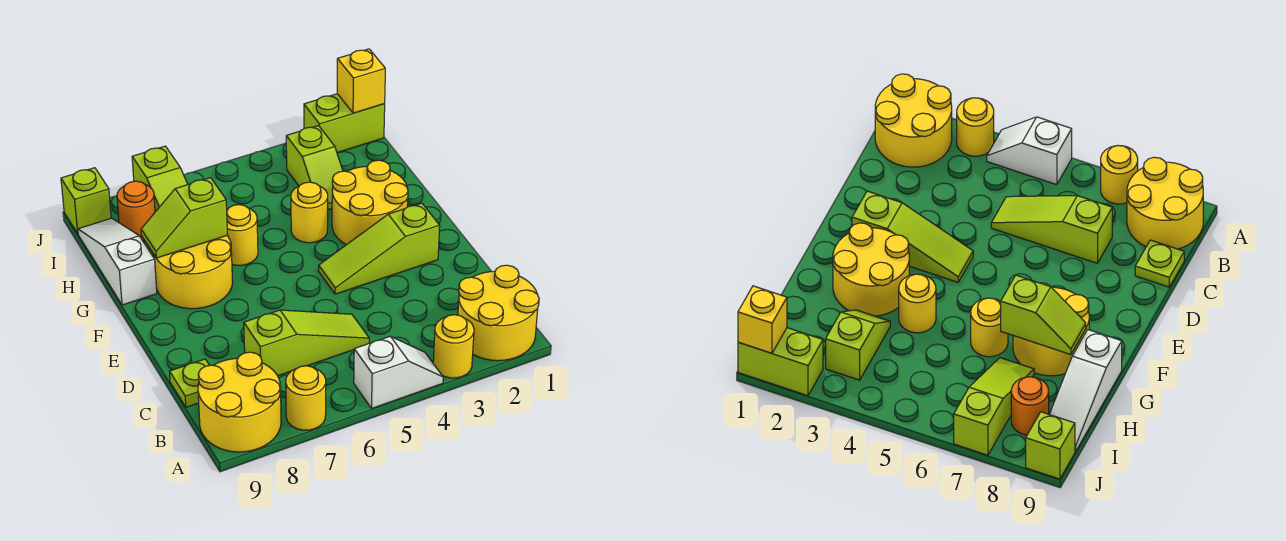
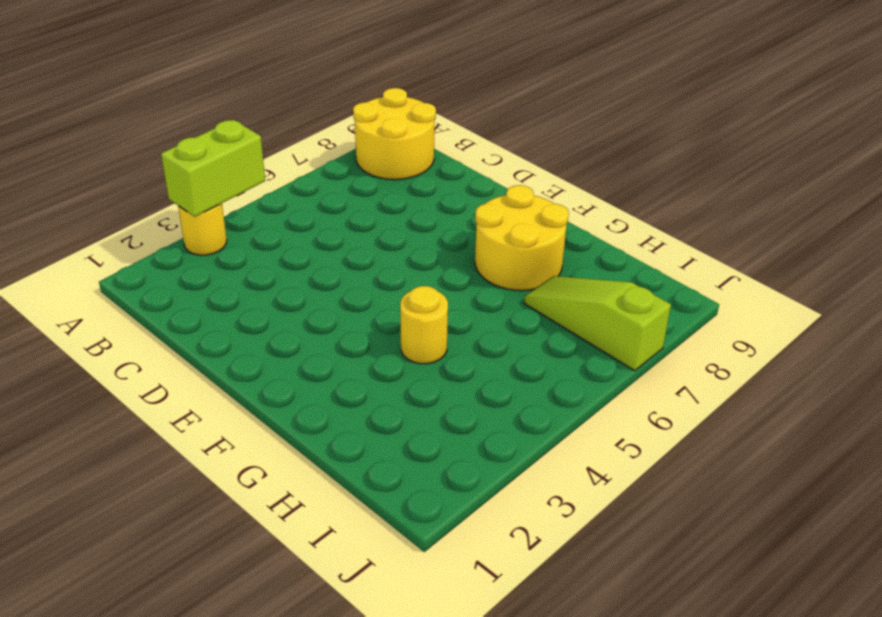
lime brick A3:A4 level 2 -> lime brick J1:J2 level 1
none -> yellow round brick A1:B2 level 1
none -> white slope A4:A5 level 1 top 5
none -> yellow round brick A7 level 1

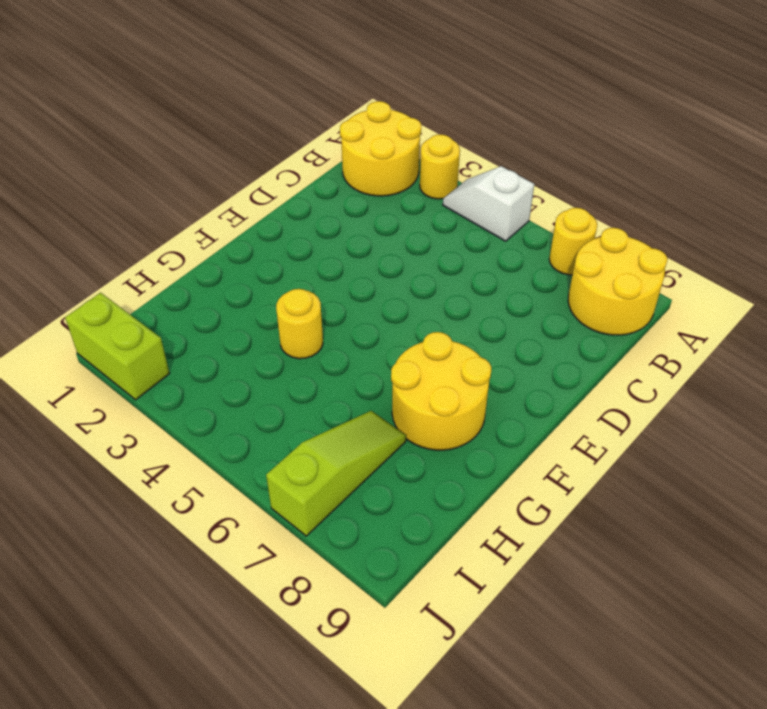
none -> lime slope C5:C7 level 1 top 7
none -> lime plate C9 level 1
none -> lime slope E2:E4 level 1 top 2

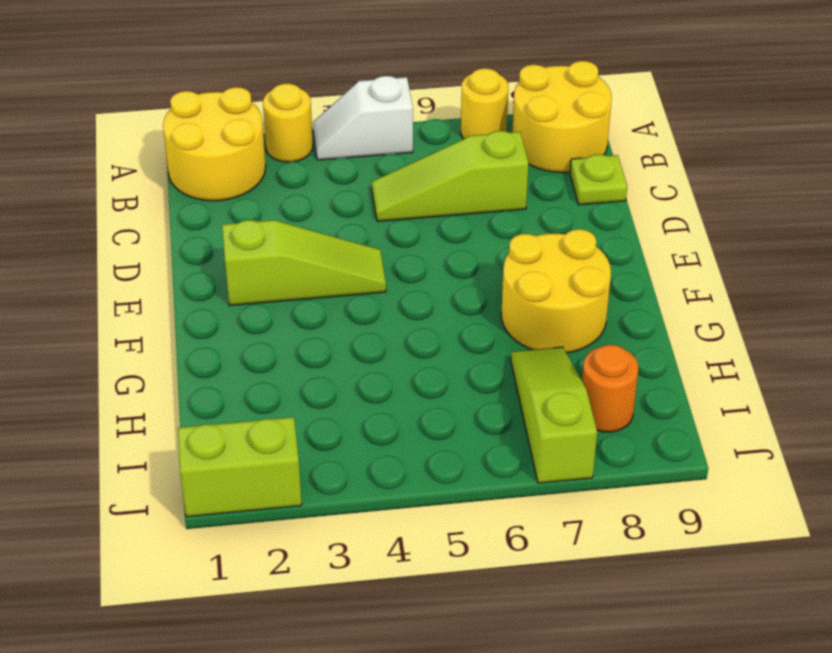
none -> yellow round brick F2:G3 level 1
none -> yellow round brick G4 level 1
none -> yellow round brick G6 level 1

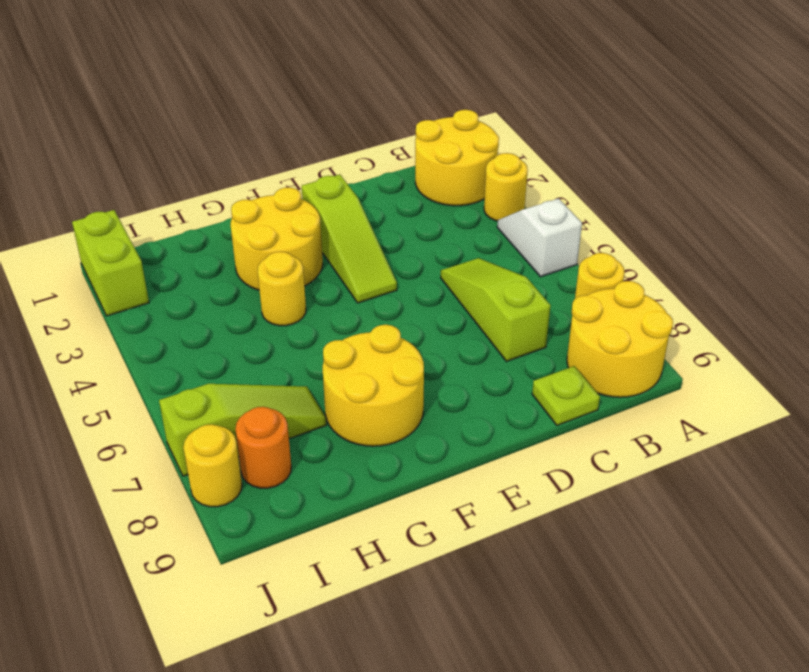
yellow round brick J8 level 1 -> yellow round brick G6 level 1
none -> white slope G9:I9 level 1 top G
none -> lime slope H3:I3 level 1 top I
none -> lime brick J9 level 1

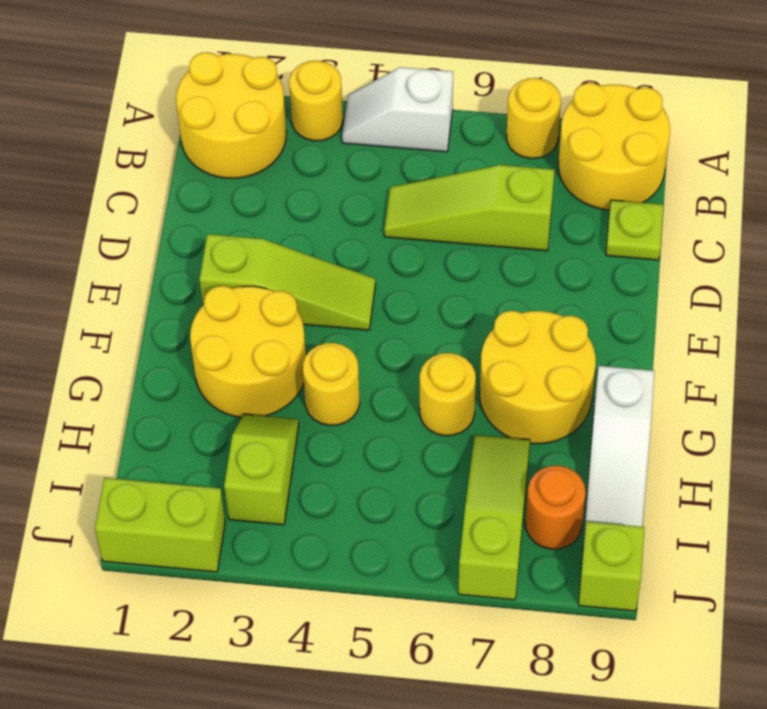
none -> lime slope G7:G8 level 2 top 7
none -> yellow brick J1 level 2

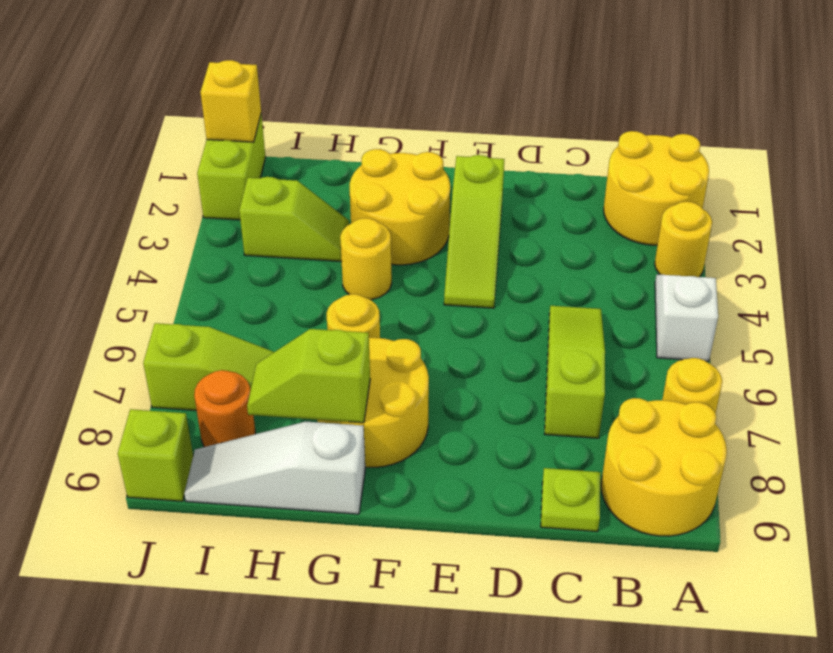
lime slope G8:H8 level 2 top G -> lime slope G7:G8 level 2 top 7

